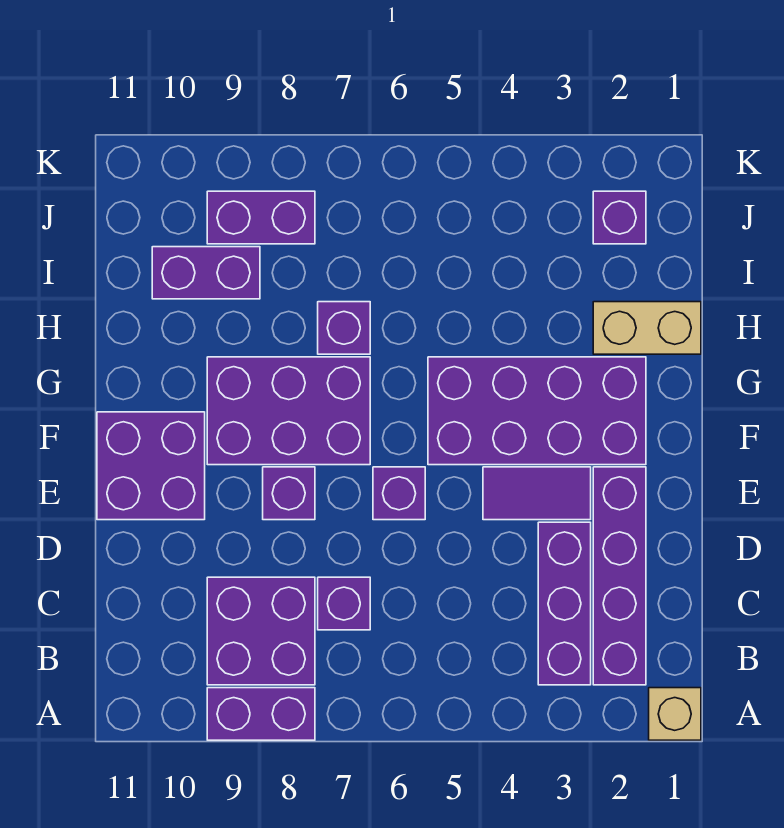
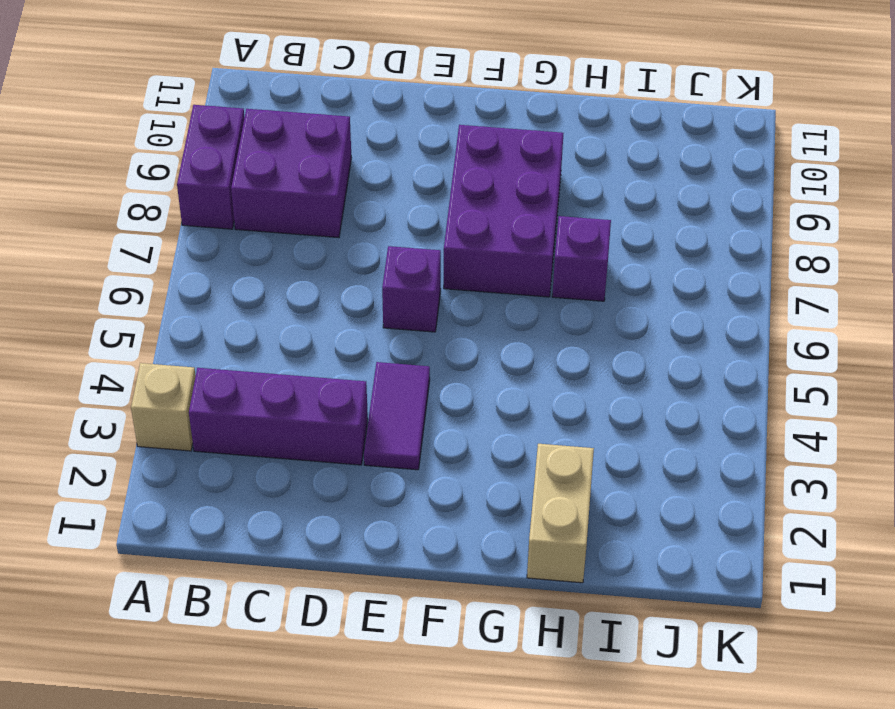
tan brick A3 level 1 -> tan brick A1 level 1
none -> purple brick B2:E2 level 1
none -> purple brick C7 level 1
none -> purple brick E8 level 1

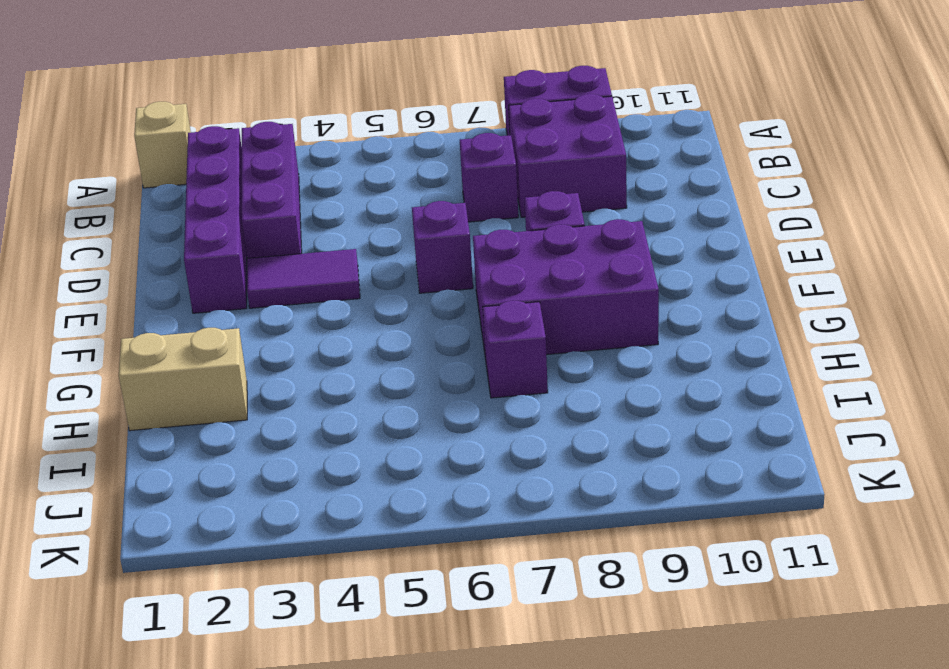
none -> purple brick E10:F11 level 1
none -> purple brick F2:G5 level 1
none -> purple brick I9:I10 level 1

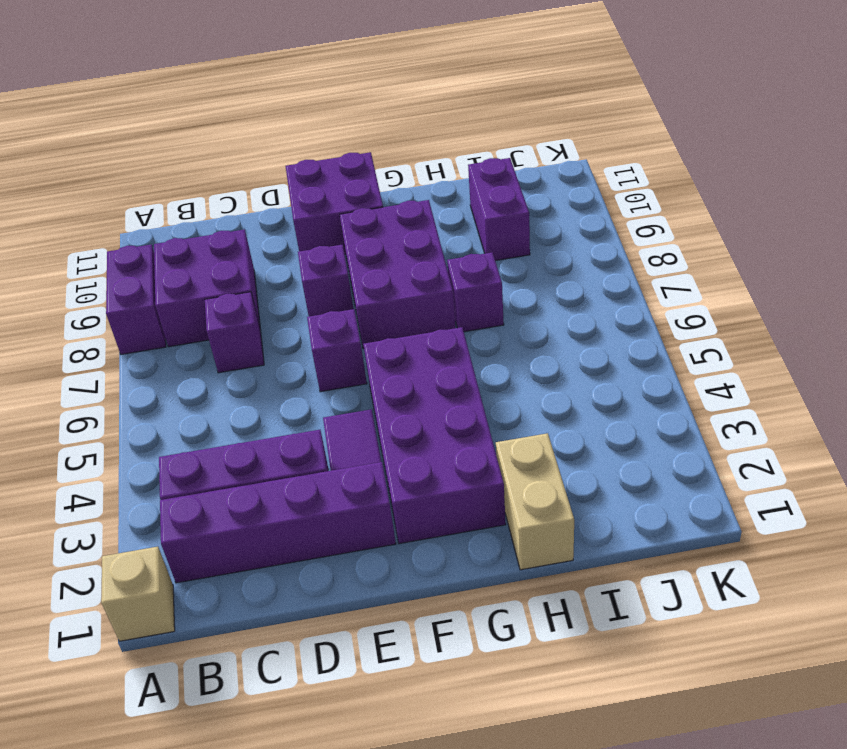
none -> purple brick J2 level 1
none -> purple brick J8:J9 level 1

